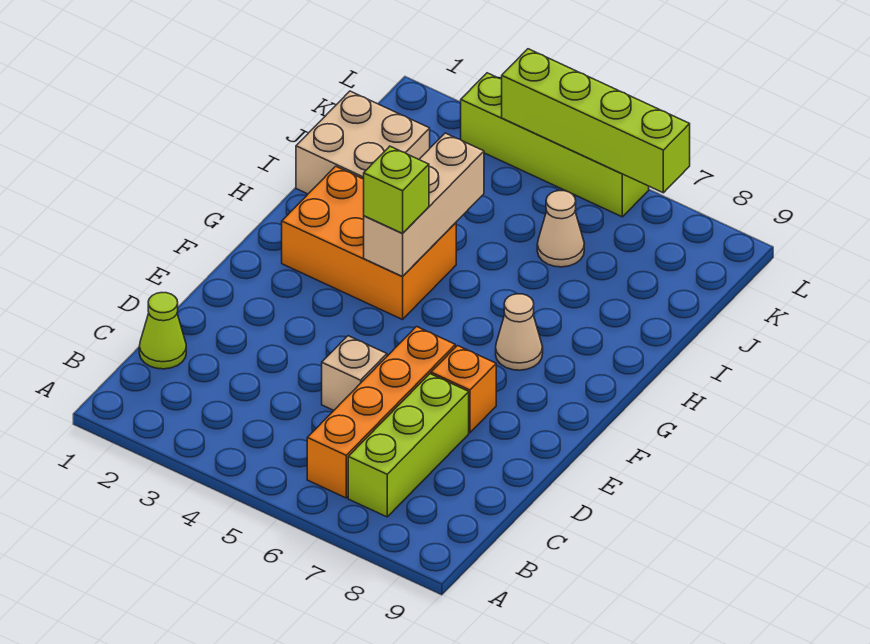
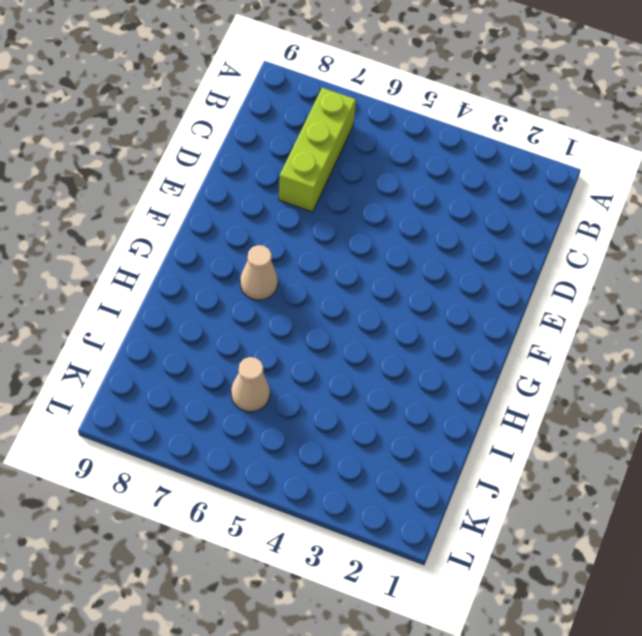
none -> orange brick B6:E6 level 1
none -> lime cone C1 level 1
none -> tan brick D5 level 1

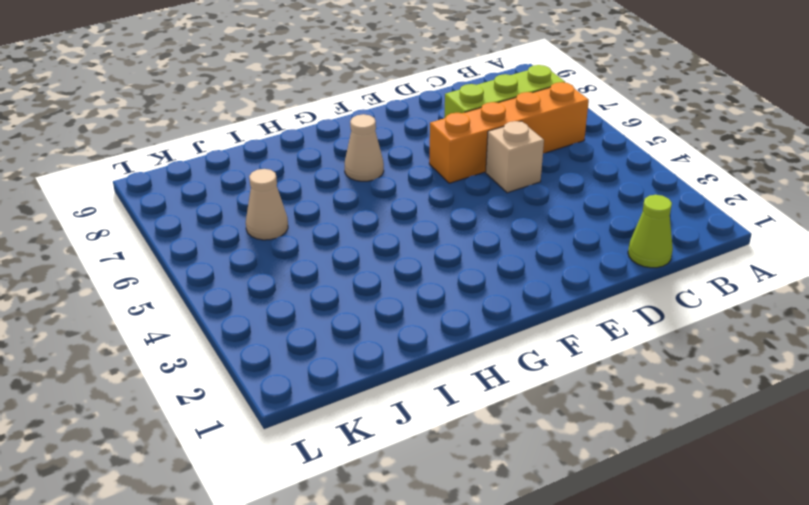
none -> orange brick E7 level 1
none -> orange brick G2:H4 level 1
none -> tan brick I1:J2 level 1

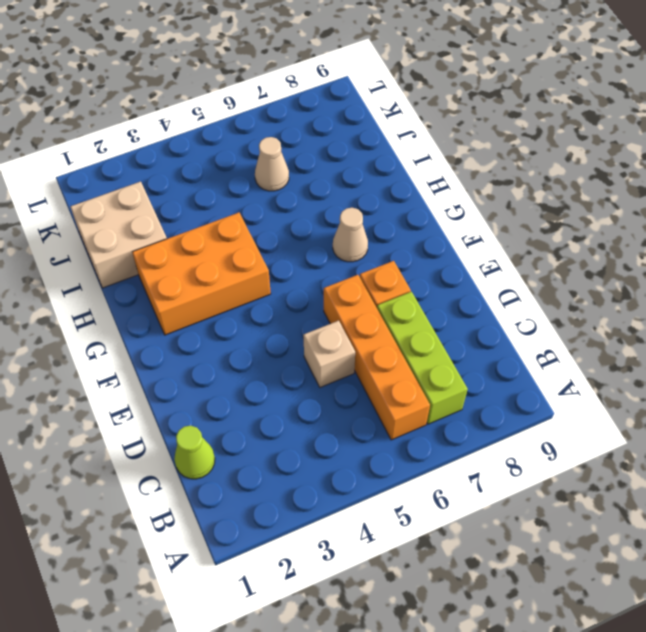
none -> lime brick L3:L6 level 1
none -> tan brick G4:I4 level 2
none -> lime brick L4:L7 level 2

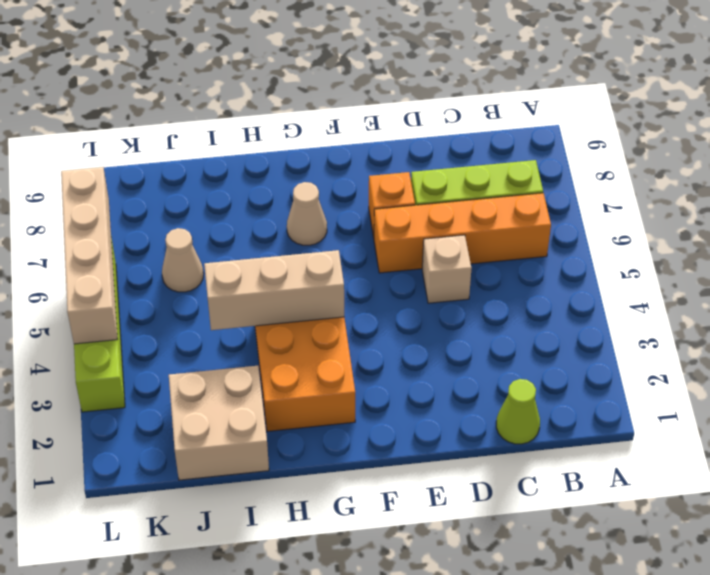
tan brick L4:L7 level 2 -> lime brick L4:L7 level 2
none -> lime brick G4 level 3

